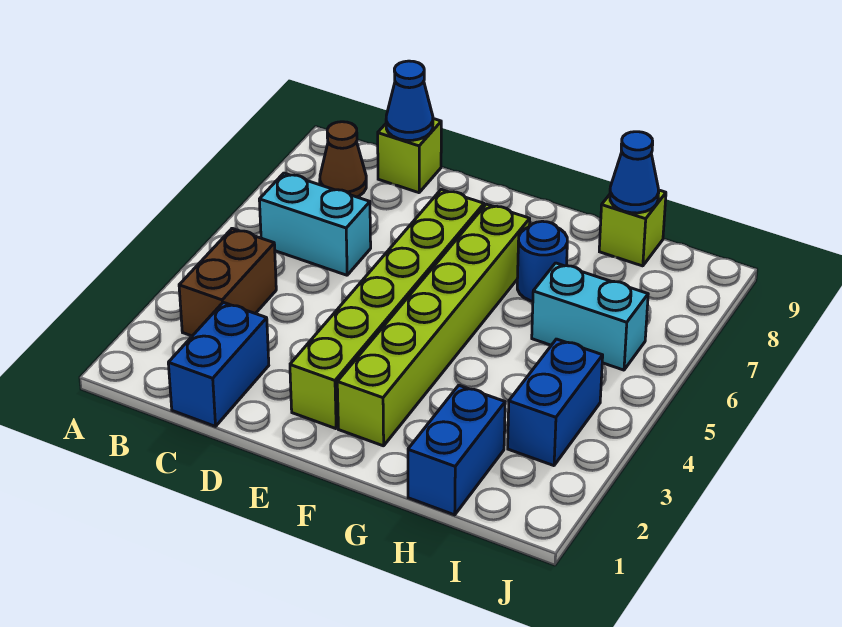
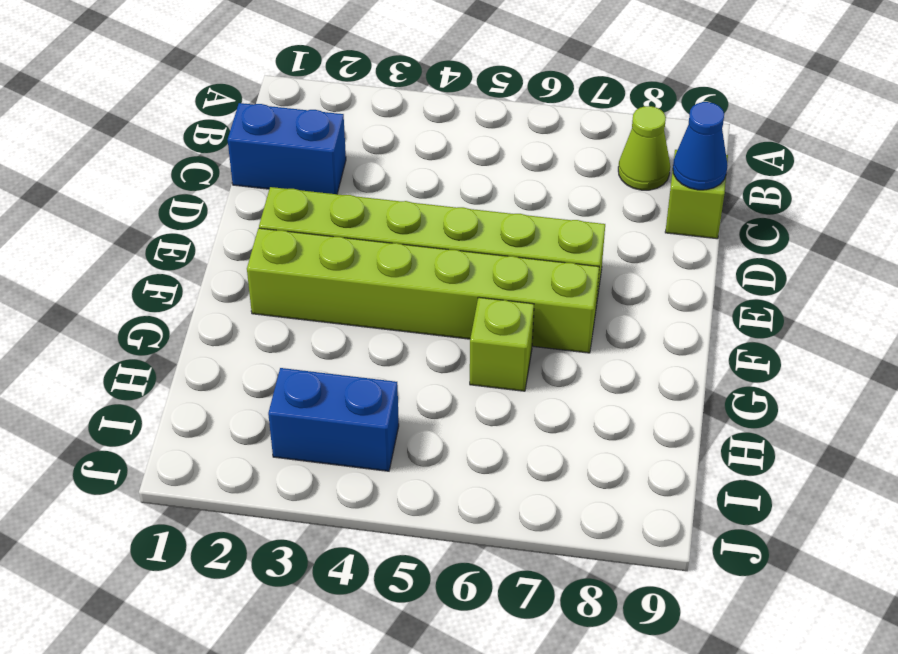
lime cone B8 level 1 -> brown cone B8 level 1
lime brick G6 level 1 -> lime brick H9 level 1
none -> brown brick B3:B4 level 1
none -> cyan brick B6:C6 level 1
none -> blue round brick G7 level 1

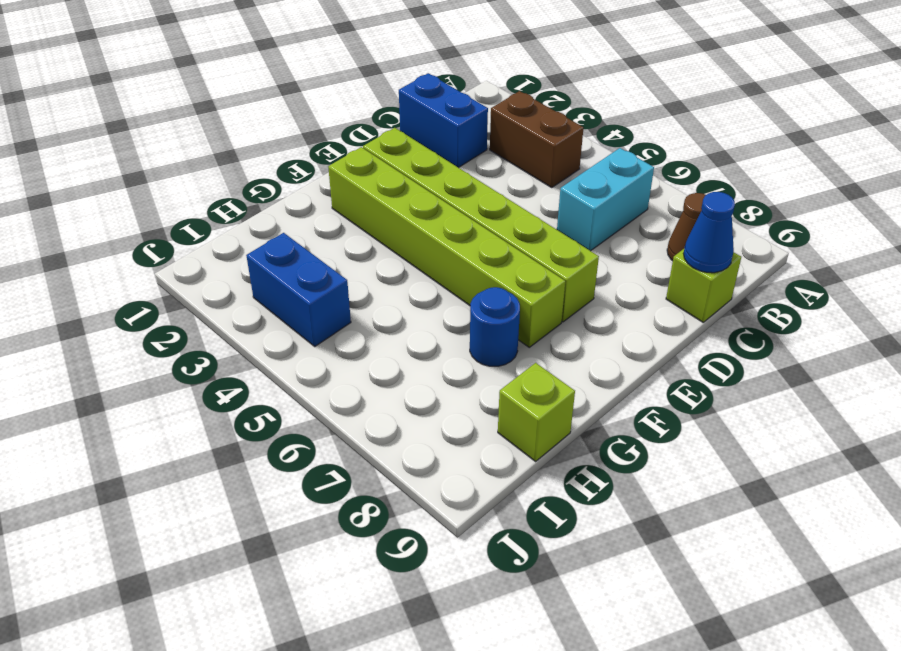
none -> blue brick H1:H2 level 1
none -> cyan brick H6:I6 level 1
none -> blue cone H9 level 2

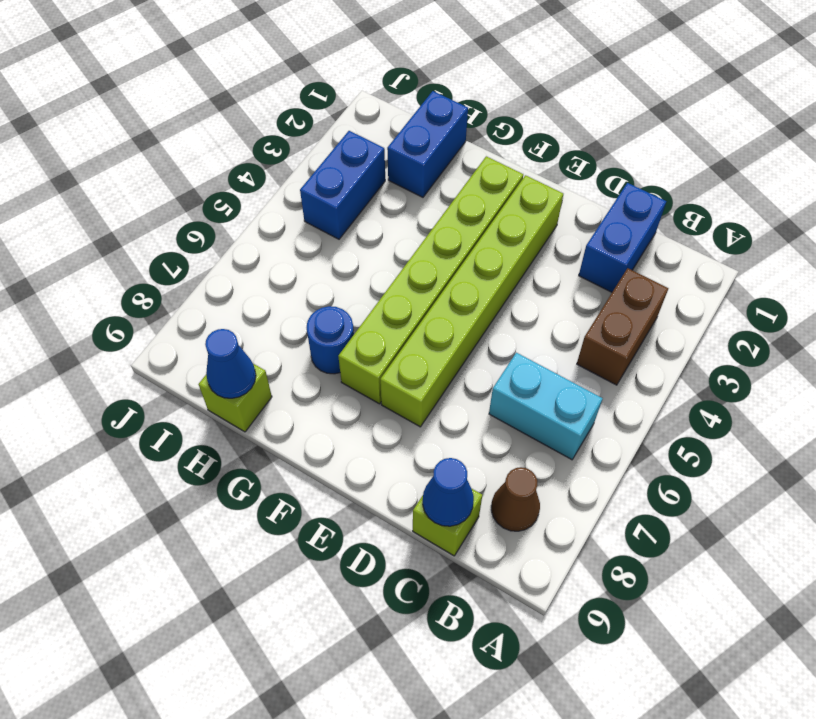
none -> cyan brick H6:I6 level 1

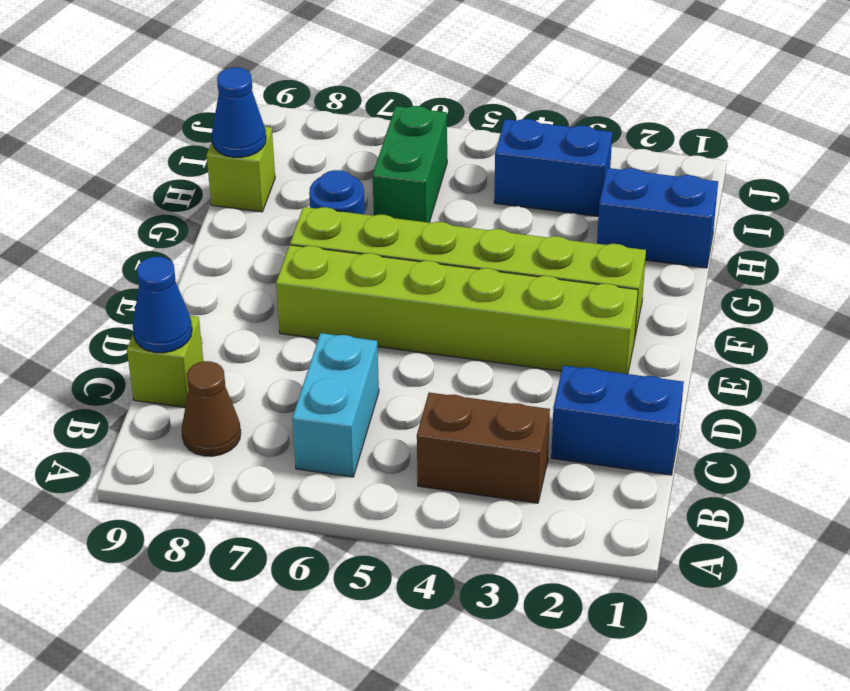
green brick H6:I6 level 1 -> cyan brick H6:I6 level 1

